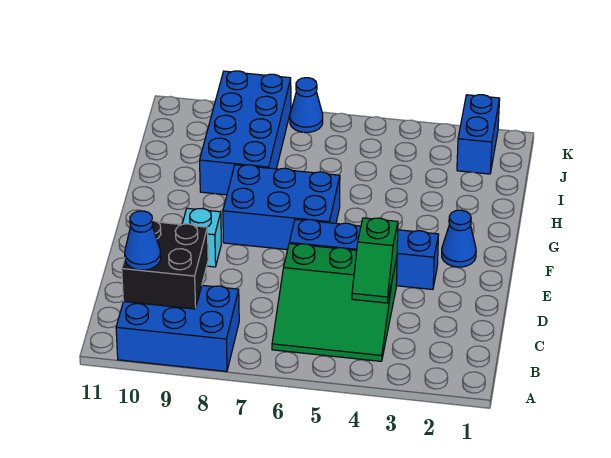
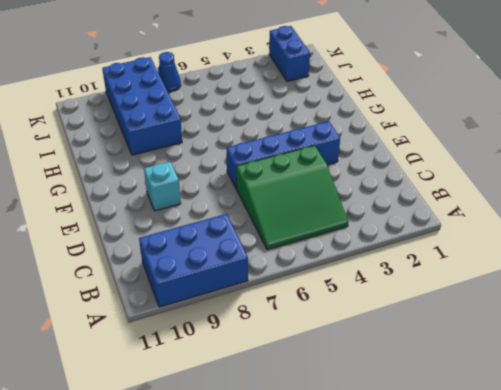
none -> blue cone F2 level 1
none -> blue brick F6:G8 level 1
none -> black brick B9:C10 level 2

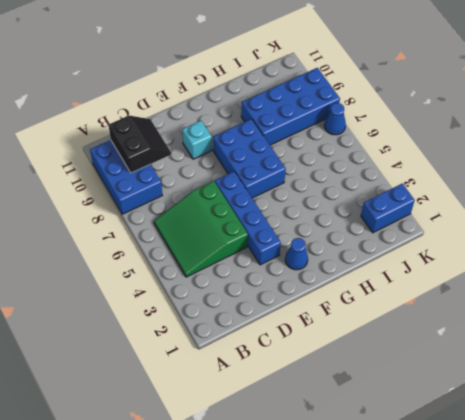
black slope B9:C10 level 2 top B -> black brick B9:C10 level 2
none -> green slope C4:D4 level 2 top D
none -> blue cone B10 level 3

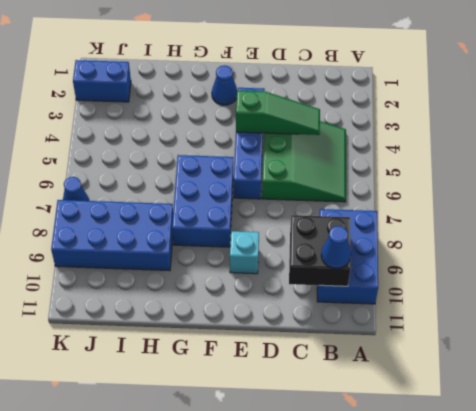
green slope C4:E4 level 2 top E -> green slope C4:D4 level 2 top D

